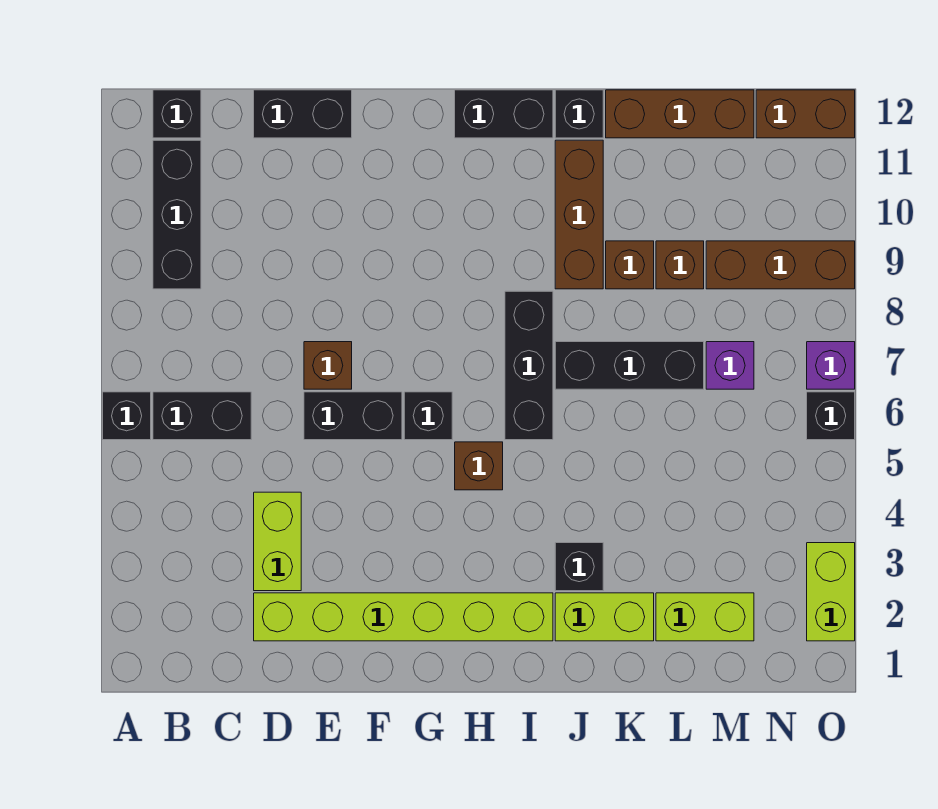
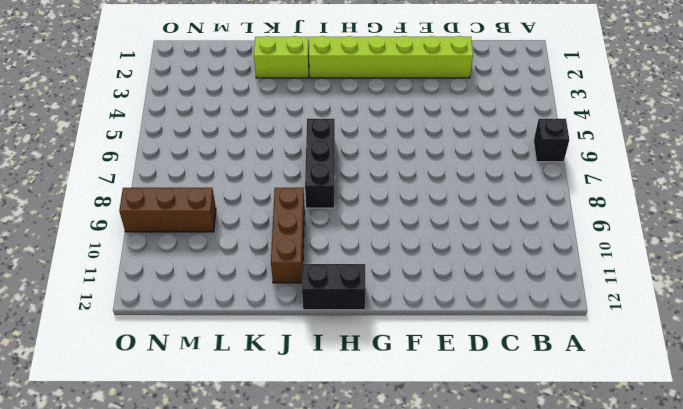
none -> black brick B6:C6 level 1
none -> black brick B9:B11 level 1
none -> black brick B12 level 1

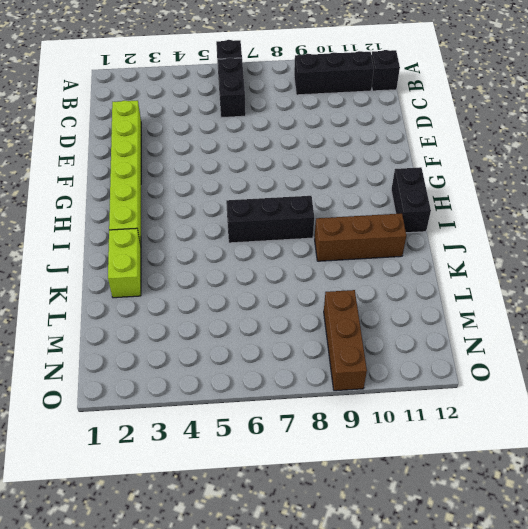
none -> lime brick D3:D4 level 1
none -> black brick D12:E12 level 1
none -> black brick E6:F6 level 1

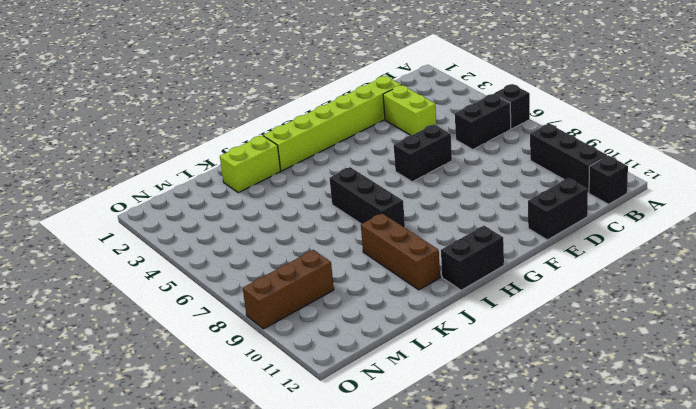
none -> brown brick E7 level 1
none -> black brick G6 level 1
none -> brown brick H5 level 1

